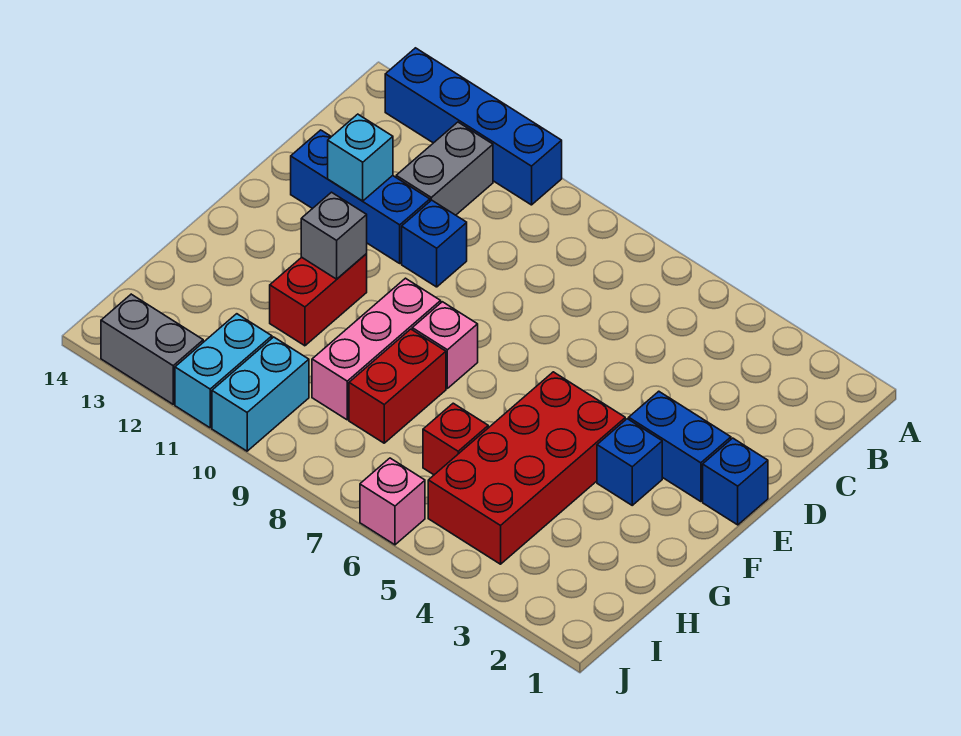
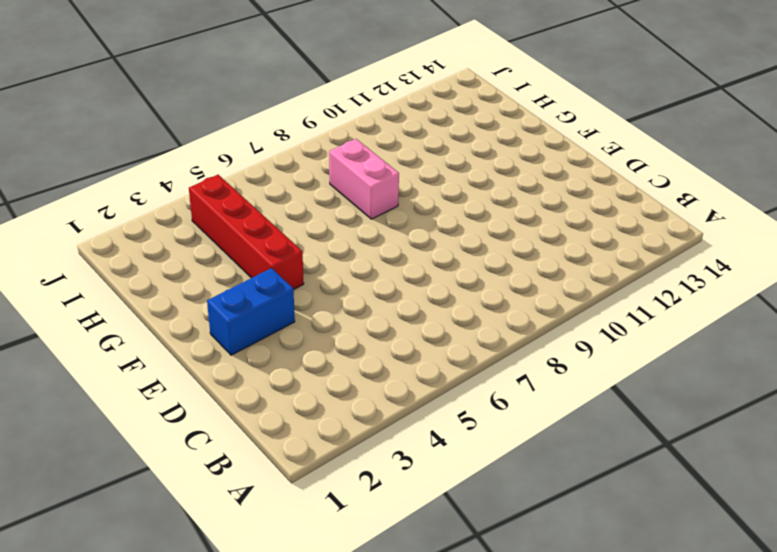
red brick F4:I4 level 1 -> red brick F4:I5 level 1
pink brick G8:H8 level 1 -> red brick G8:H8 level 1
none -> blue brick A10:A13 level 1
none -> grey brick B11:C11 level 1
none -> blue brick D10 level 1

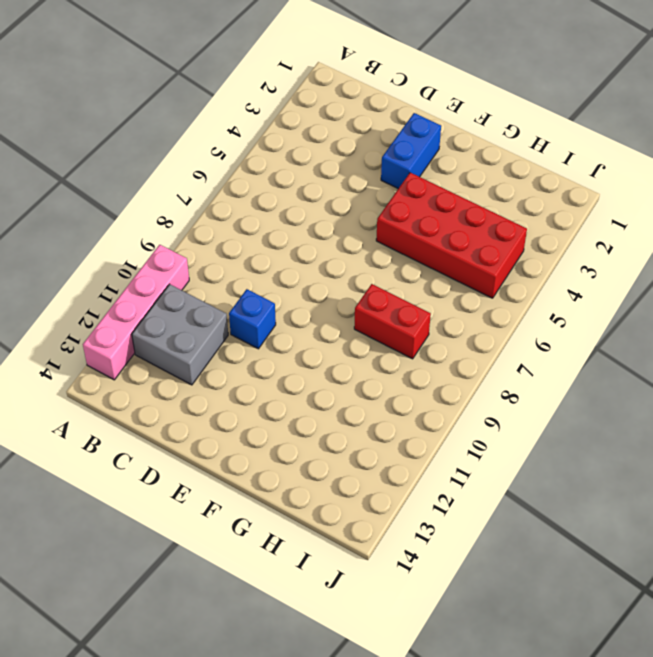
pink brick A10:A13 level 1 -> blue brick A10:A13 level 1
grey brick B11:C12 level 1 -> grey brick B11:C11 level 1
none -> blue brick D11:D13 level 1
none -> blue brick E1 level 1
none -> blue brick F3 level 1

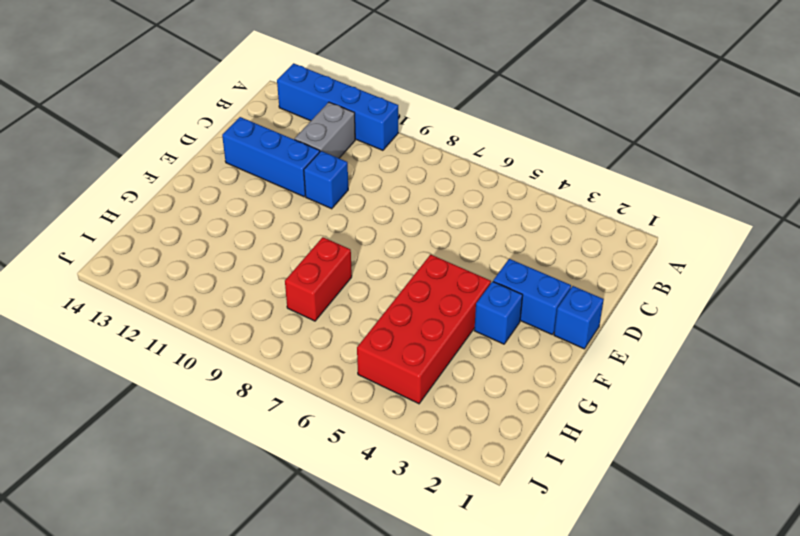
none -> pink brick F8 level 1
none -> pink brick F9:H9 level 1
none -> red brick F11:G11 level 1

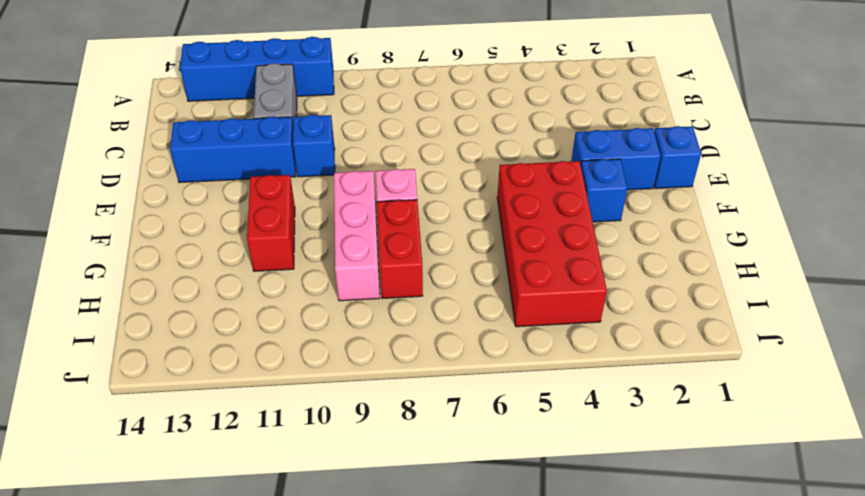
none -> red brick H6 level 1
none -> cyan brick I10:J10 level 1
none -> cyan brick I11:J11 level 1

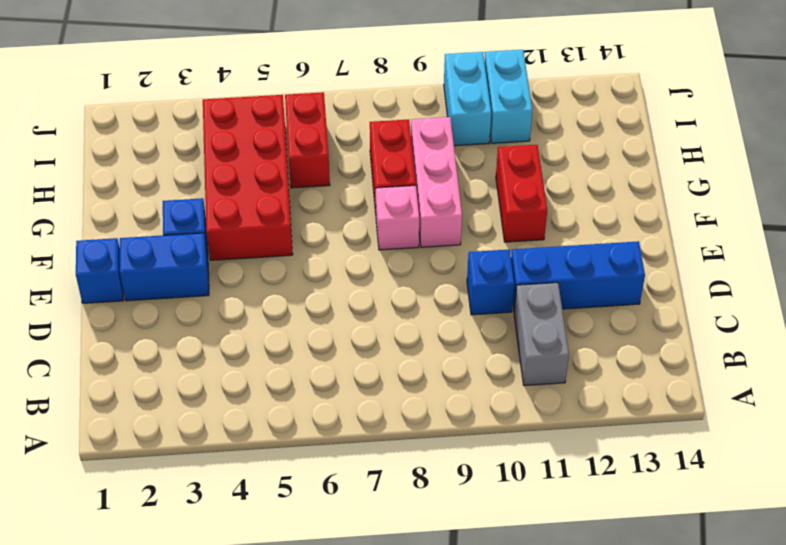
red brick H6:I6 level 1 -> red brick H6 level 1
none -> blue brick A10:A13 level 1
none -> pink brick J6 level 1
none -> grey brick J12:J13 level 1

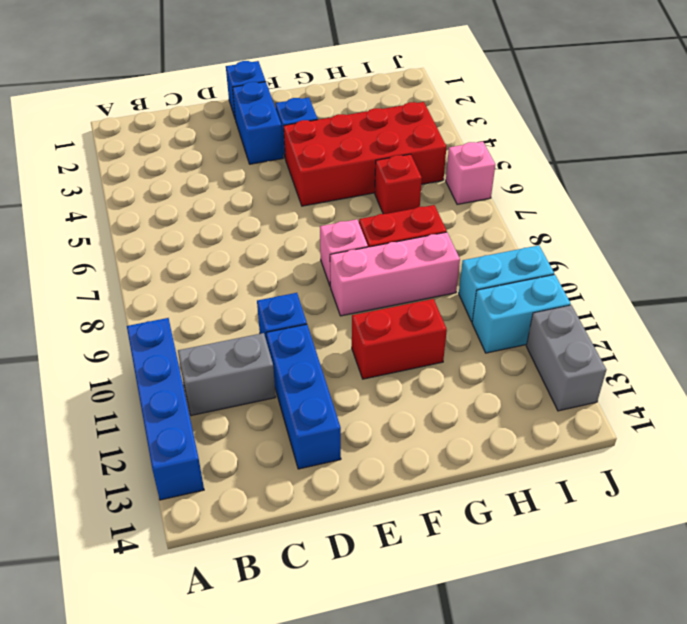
none -> cyan brick D12 level 2
none -> grey brick F11 level 2

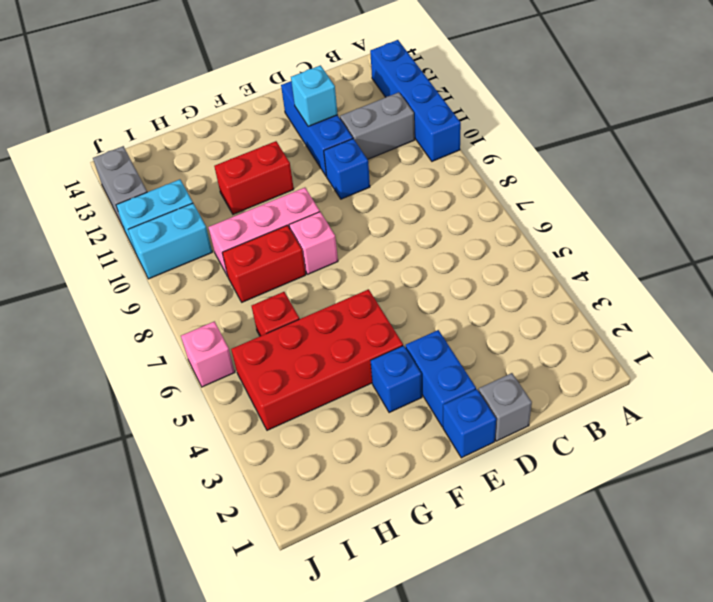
grey brick D1 level 1 -> grey brick F11 level 2

